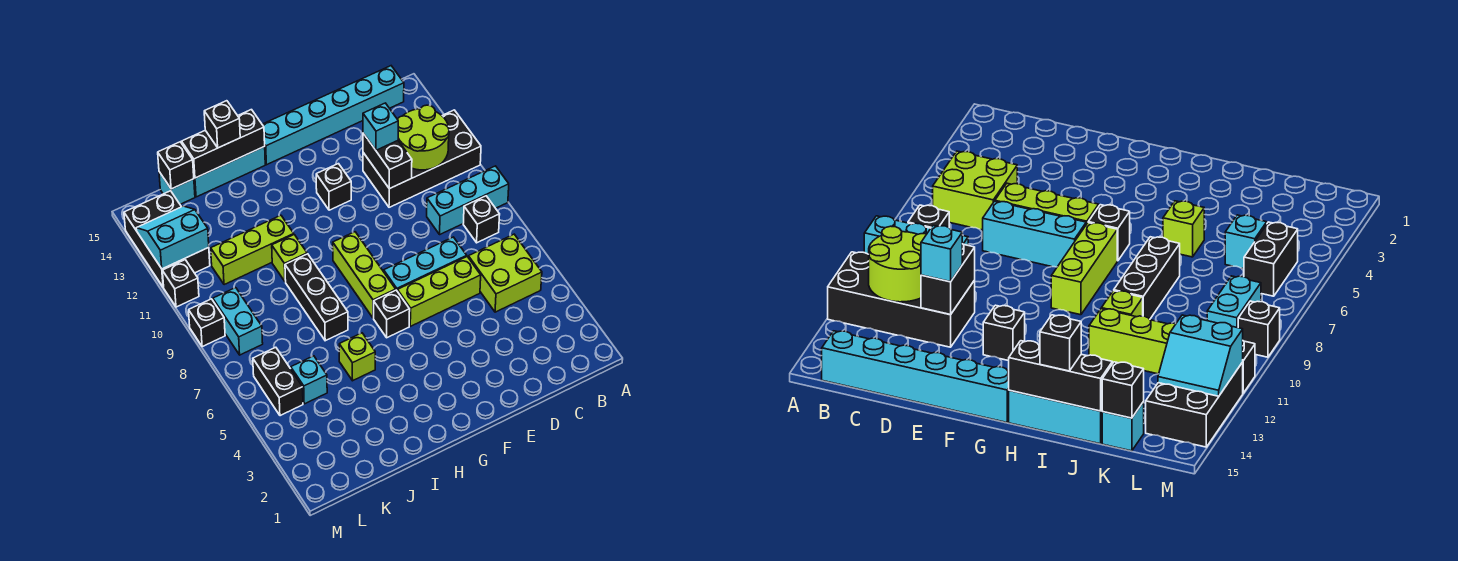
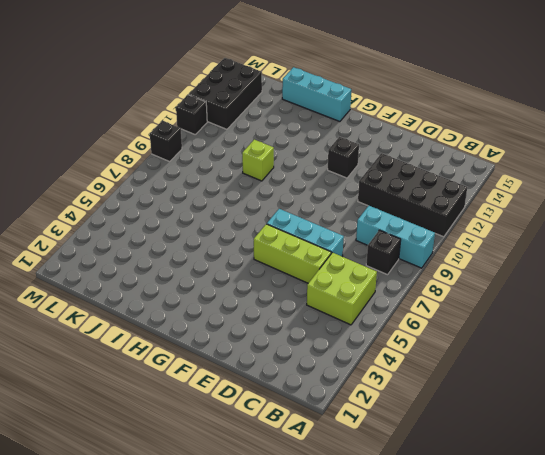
none -> cyan brick B15:G15 level 1
none -> black brick G6 level 1
none -> lime brick G7:G9 level 1

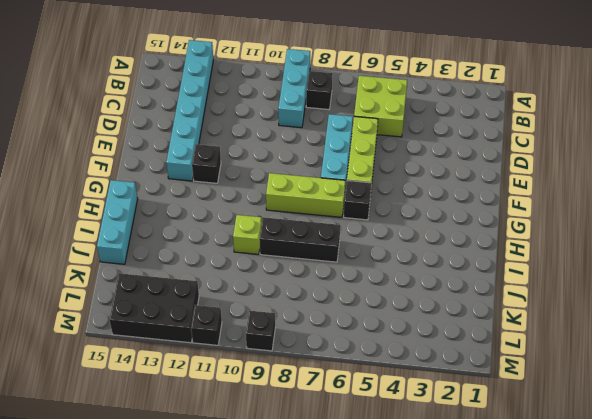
cyan brick A13:F13 level 1 -> cyan brick B15:G15 level 1
none -> black brick A11:D12 level 1
none -> lime brick I5 level 1
none -> lime brick I11:K11 level 1

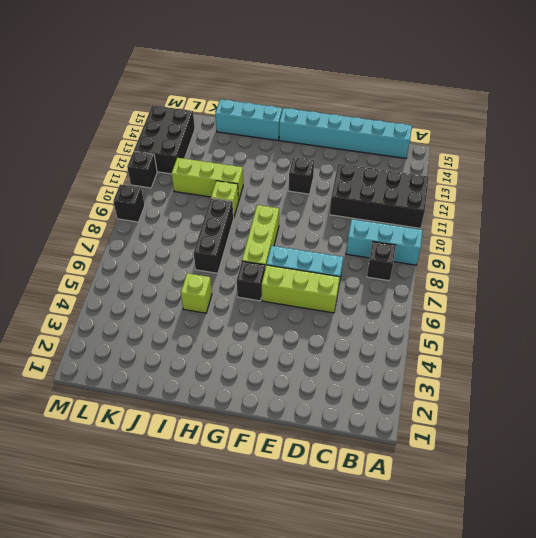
none -> lime brick B5:C6 level 1
none -> cyan brick K5 level 1
none -> cyan brick K15 level 1

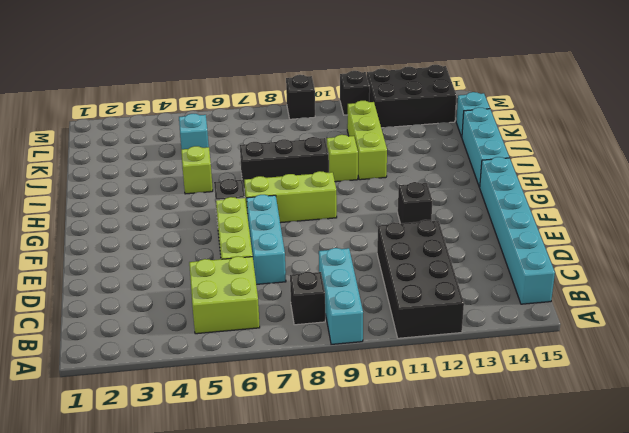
none -> black brick L5:L6 level 1
none -> cyan brick L8:L9 level 1
none -> lime round brick B11:C12 level 2

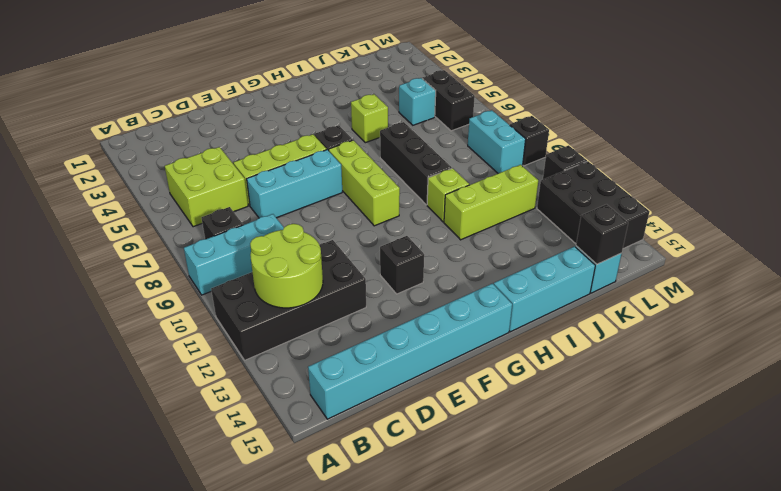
none -> black brick D11:D12 level 2
none -> black brick H15:J15 level 2
none -> cyan slope L12:M13 level 2 top 12

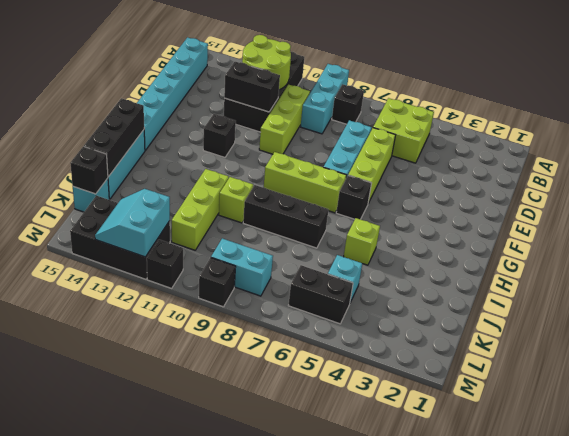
lime brick C10:E10 level 1 -> none
none -> cyan brick D12 level 3
none -> black brick I15 level 3

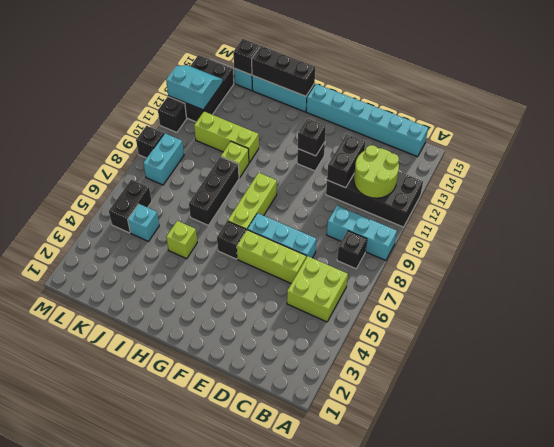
black brick F12 level 2 -> black brick I15 level 3
none -> cyan brick D12 level 3

